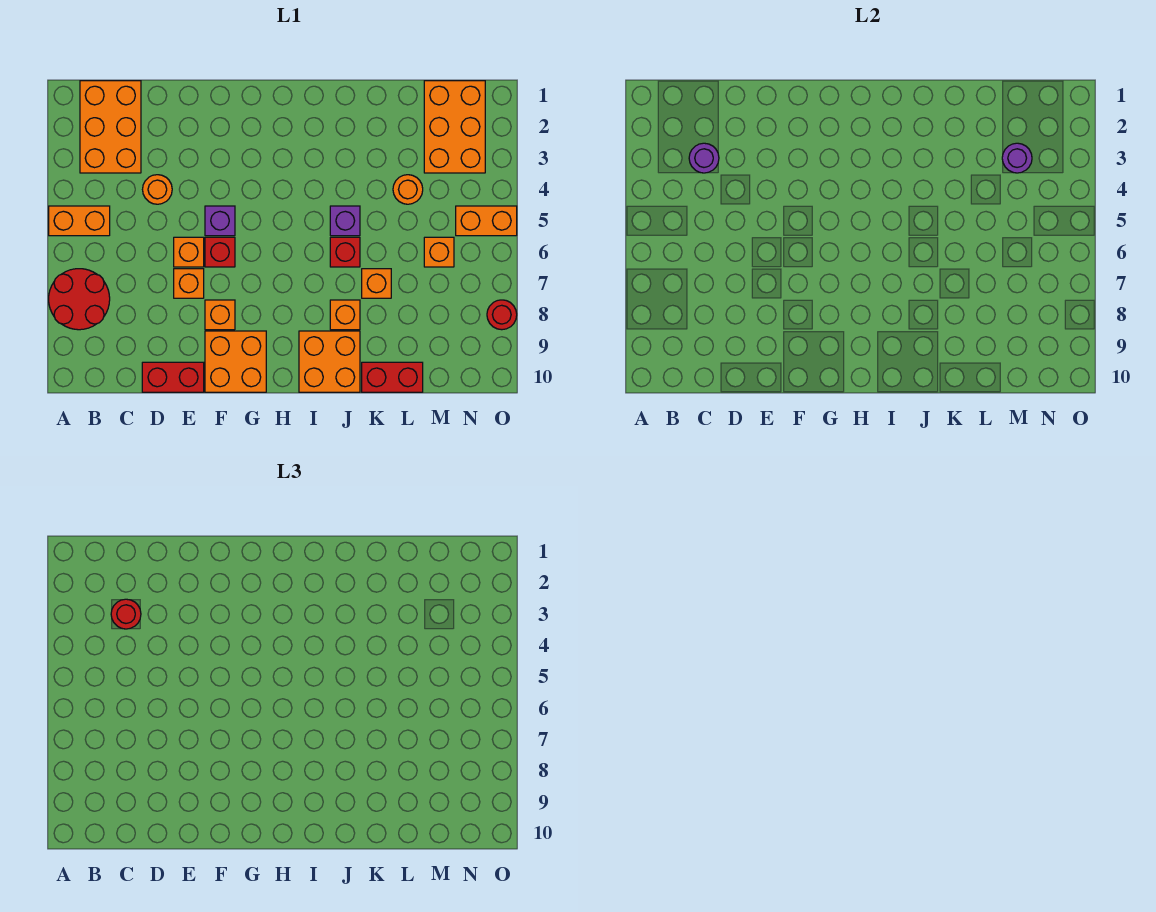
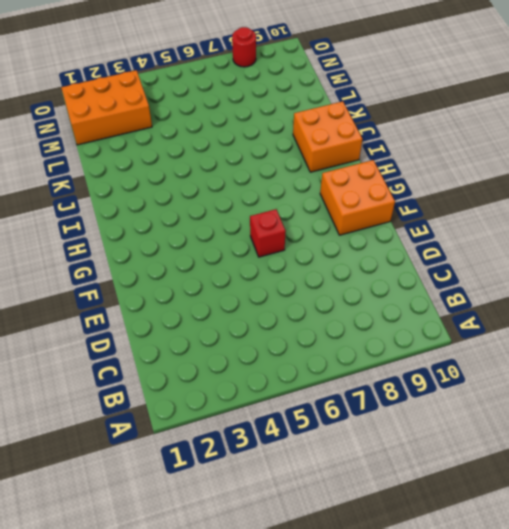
none -> orange brick A5:B5 level 1
none -> red round brick A7:B8 level 1
none -> orange brick B1:C3 level 1

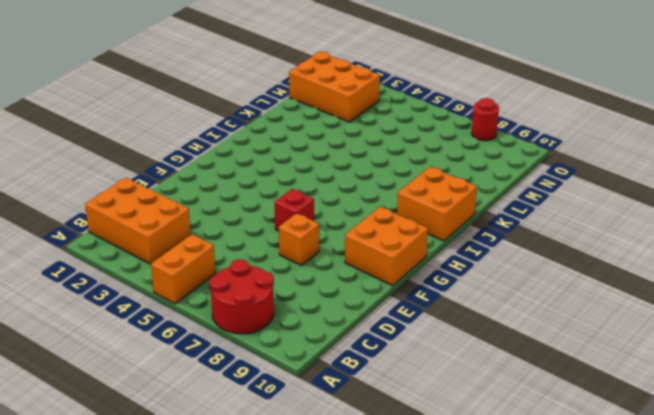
none -> orange round brick D4 level 1
none -> red brick D10:E10 level 1
none -> orange brick E6 level 1

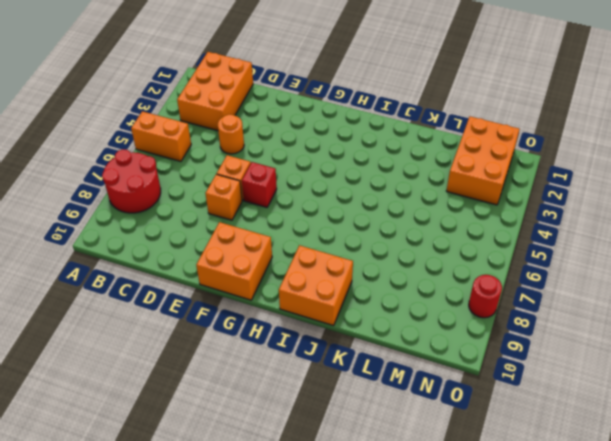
none -> red brick D10:E10 level 1
none -> purple brick F5 level 1
none -> orange brick F8 level 1

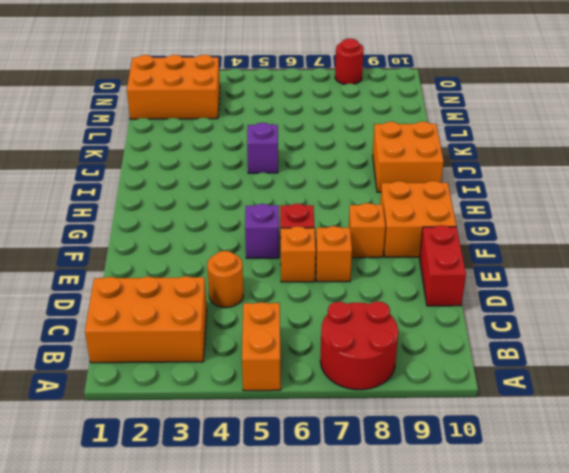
none -> red brick J6 level 1
none -> orange brick J8 level 1
none -> orange brick K7 level 1

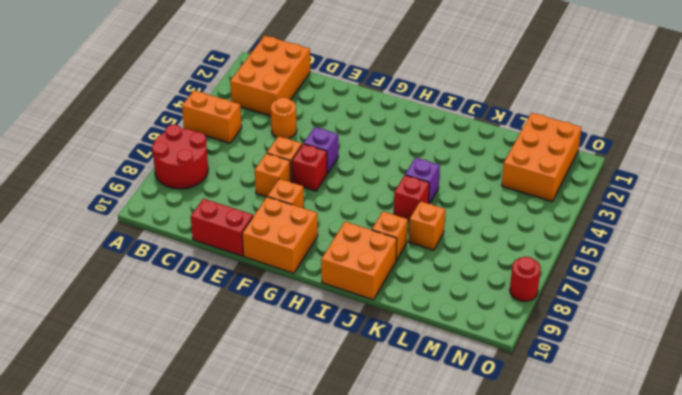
none -> red brick K10:L10 level 1
none -> orange round brick L4 level 1
none -> orange brick M6 level 1

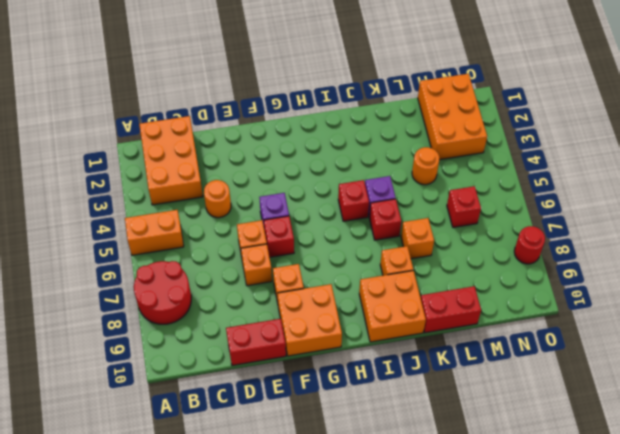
red brick I5 level 1 -> none
red brick M6 level 1 -> orange brick M6 level 1
none -> orange brick N5:O5 level 1
none -> purple round brick C3 level 2
none -> purple round brick M3 level 2

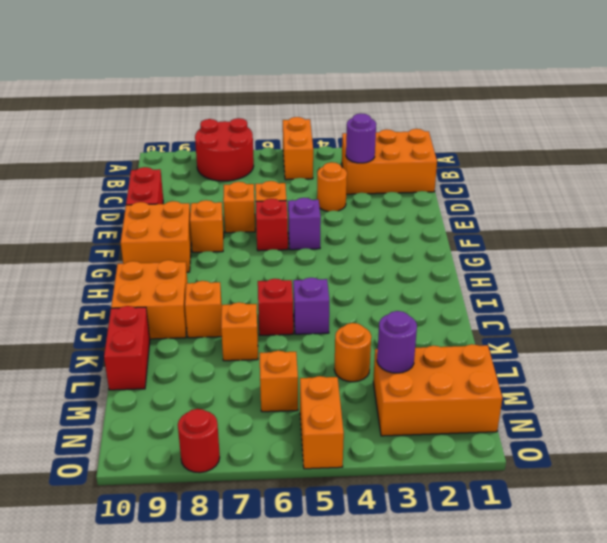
none -> red round brick C3 level 3

